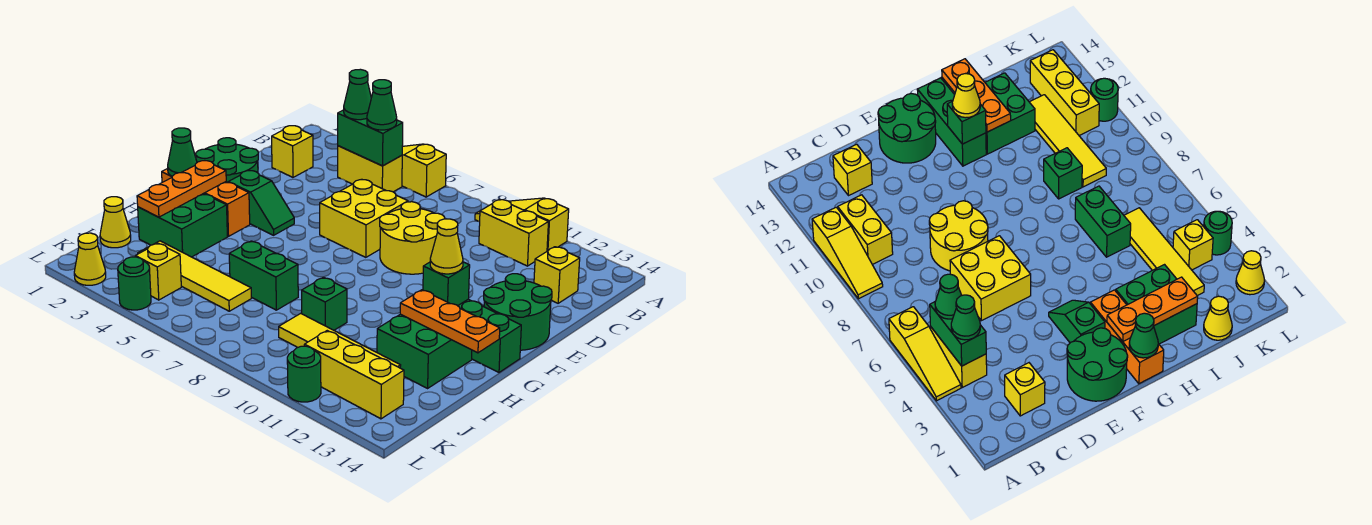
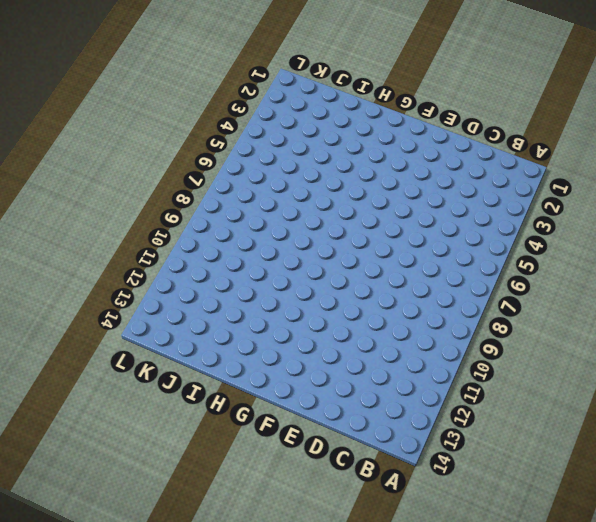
none -> yellow slope A4:A6 level 1 top 6
none -> yellow slope A9:A11 level 1 top 11
none -> yellow brick B4:B5 level 1
none -> yellow brick B10:B11 level 1

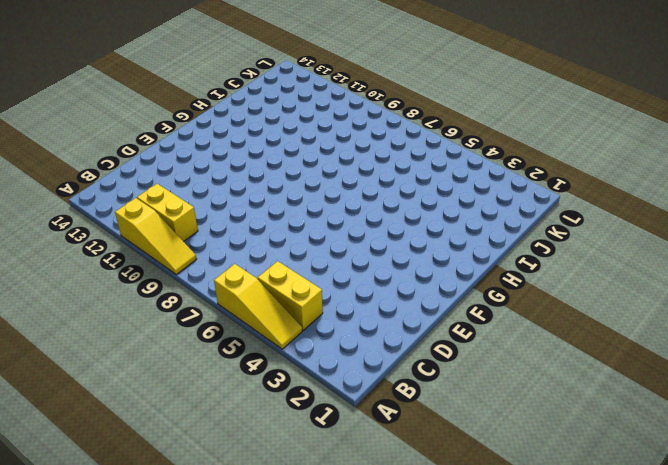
none -> yellow brick C2 level 1
none -> yellow brick C13 level 1
none -> yellow brick D6:E7 level 1
none -> yellow round brick D8:E9 level 1

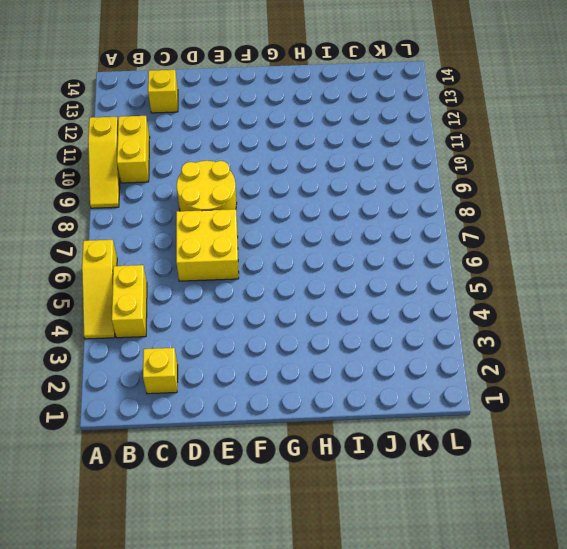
none -> green round brick E1:F2 level 1
none -> green round brick E13:F14 level 1
none -> green slope F3:F4 level 1 top 3
none -> orange brick G1:G3 level 1

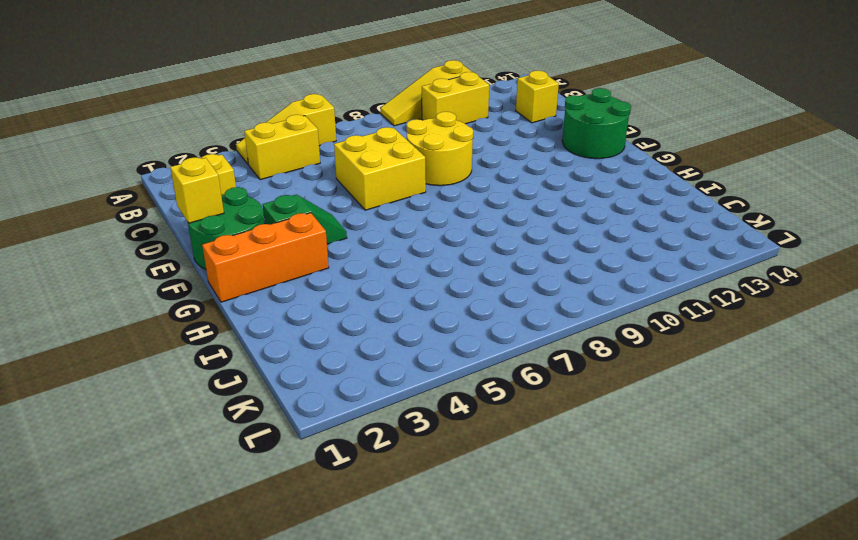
yellow brick E1 level 2 -> yellow brick K4 level 1
none -> green brick G12:G14 level 1
none -> green brick H2:I3 level 1
none -> green brick H12:I13 level 1
none -> green brick I6:I7 level 1

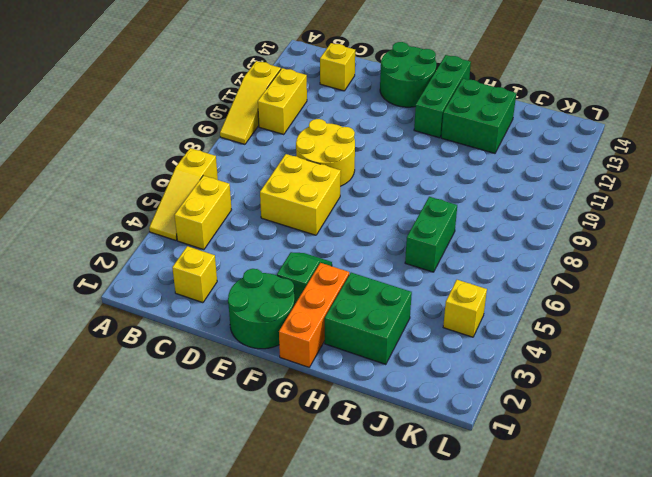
none -> green brick I9 level 1
none -> yellow cone J1 level 1
none -> yellow tile J3:J6 level 1
none -> yellow tile J9:J12 level 1

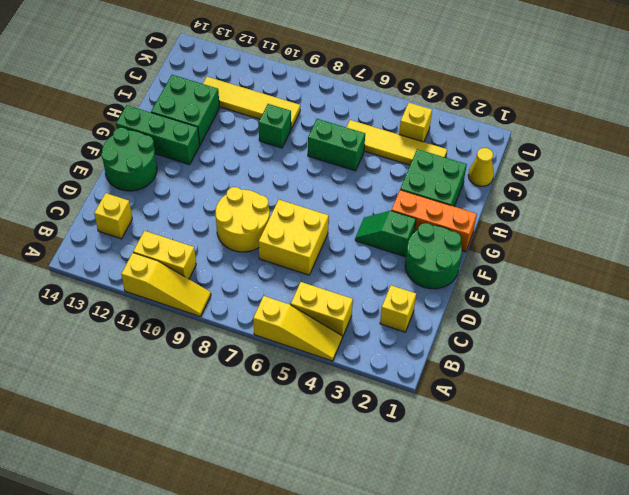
none -> yellow brick K11:K13 level 1
none -> yellow cone L2 level 1
none -> green round brick L4 level 1
none -> green round brick L11 level 1

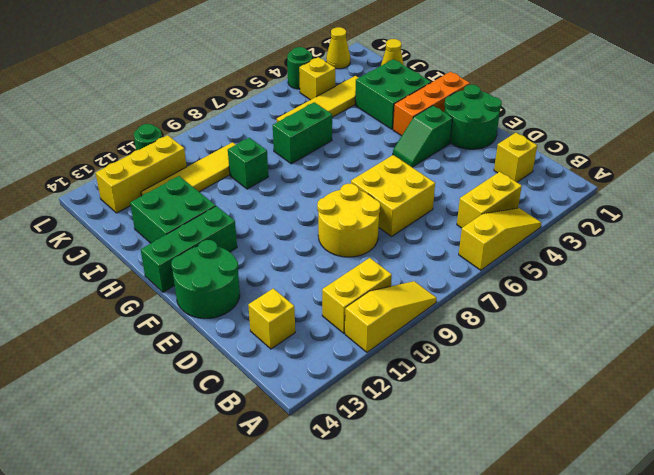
none -> green brick B4:B5 level 2
none -> green cone G1 level 2
none -> orange plate G2:I2 level 2
none -> green brick G12 level 2

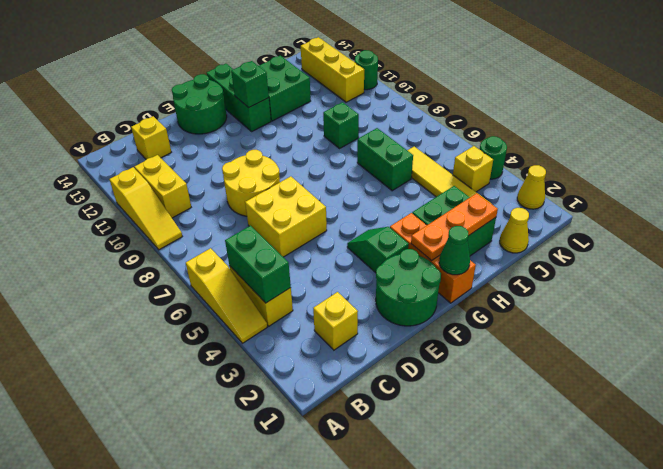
none -> yellow tile J9:J12 level 1
none -> orange plate H12:H14 level 2
none -> green cone B4 level 3
none -> green cone B5 level 3

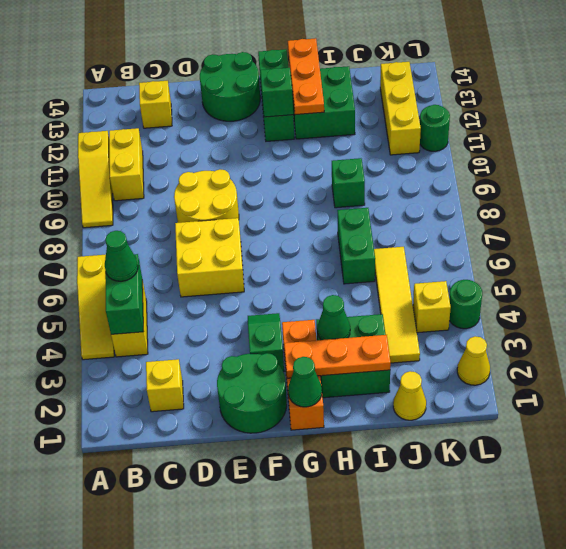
green cone H3 level 2 -> green cone B4 level 3
none -> yellow tile J9:J12 level 1
none -> yellow cone G12 level 3

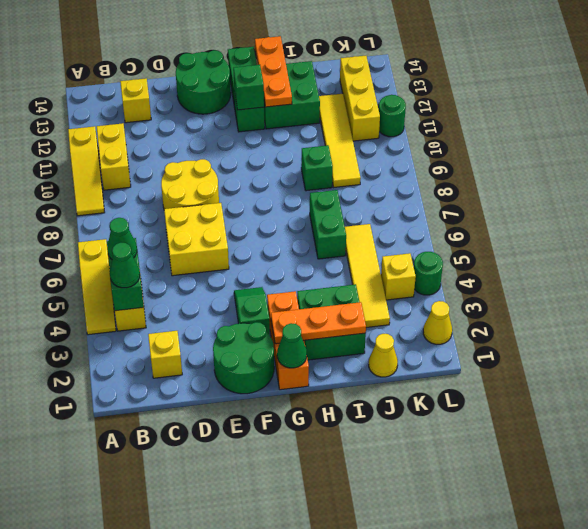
none -> yellow cone G12 level 3

